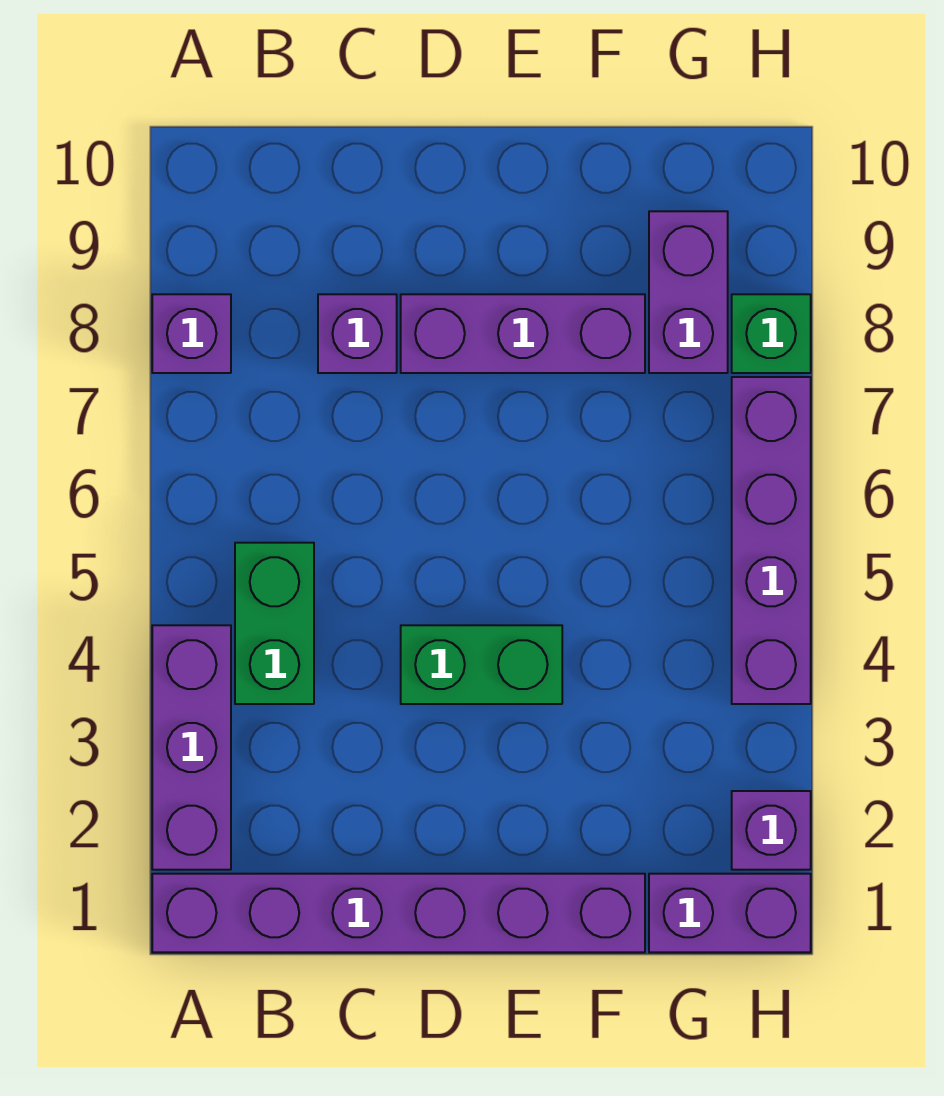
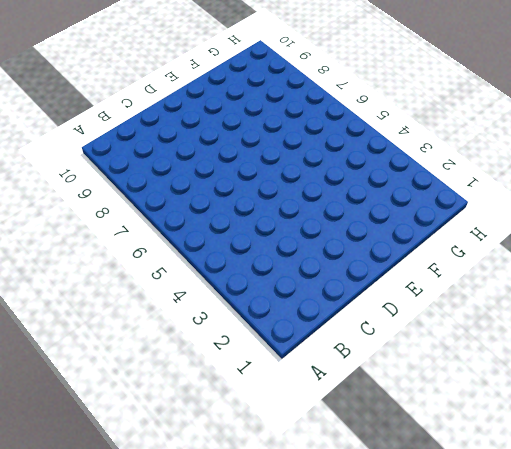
none -> purple brick A1:F1 level 1
none -> purple brick A2:A4 level 1
none -> purple brick A8 level 1

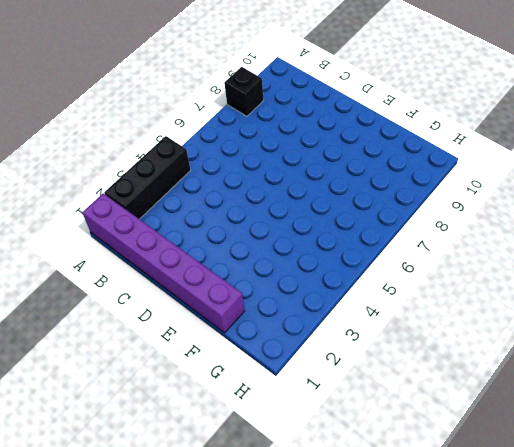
black brick A2:A4 level 1 -> purple brick A2:A4 level 1
black brick A8 level 1 -> purple brick A8 level 1
none -> green brick B4:B5 level 1
none -> purple brick C8 level 1
none -> green brick D4:E4 level 1

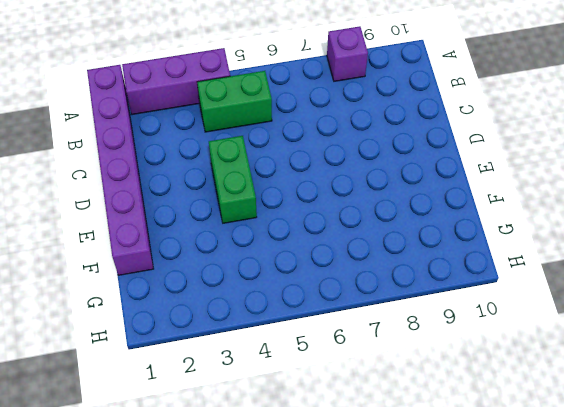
none -> purple brick C8 level 1
none -> purple brick D8:F8 level 1
none -> purple brick G1:H1 level 1

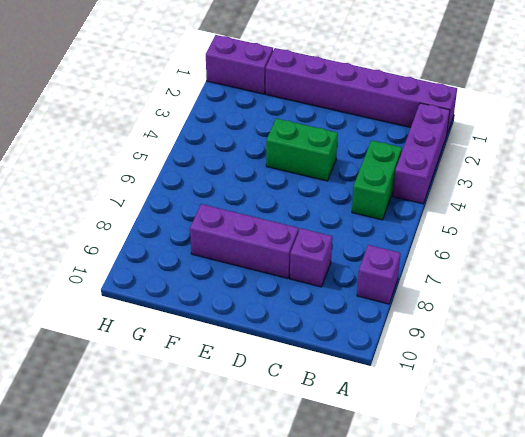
none -> purple brick G8:G9 level 1
none -> purple brick H2 level 1
none -> purple brick H4:H7 level 1

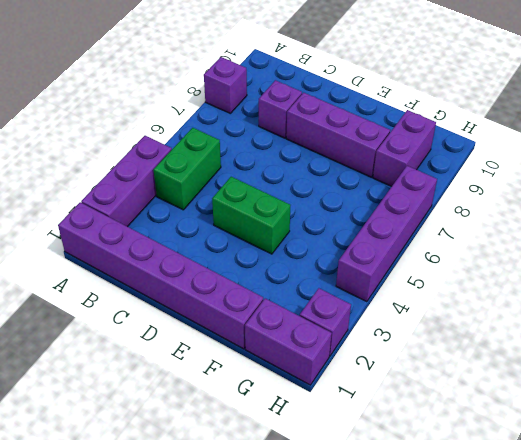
none -> green brick H8 level 1

